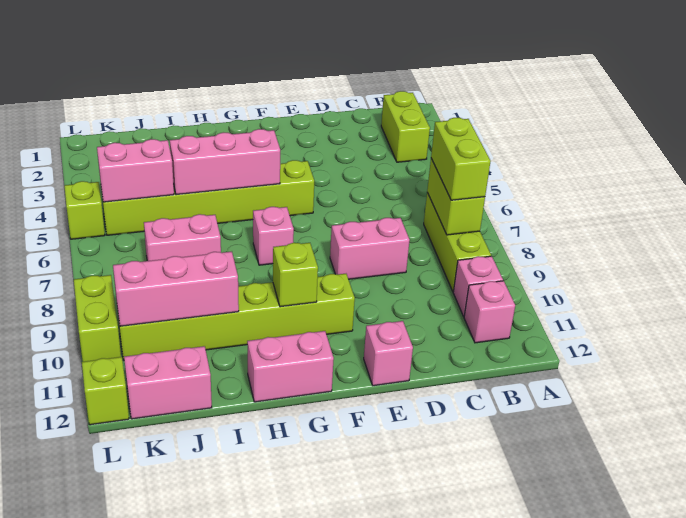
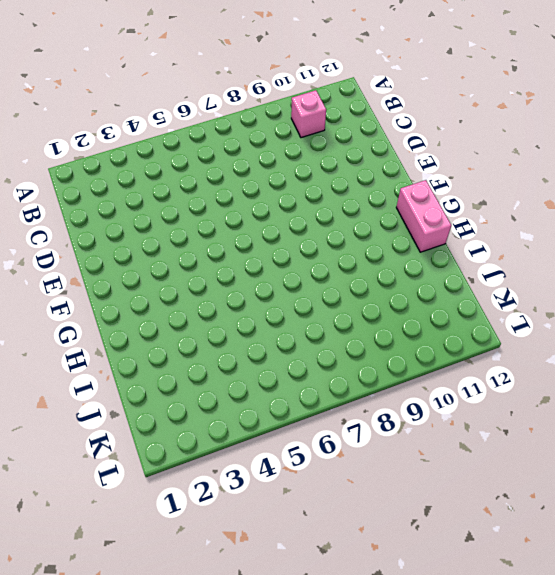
none -> lime brick B2:B3 level 1
none -> lime brick B7:B9 level 1
none -> pink brick B11 level 1

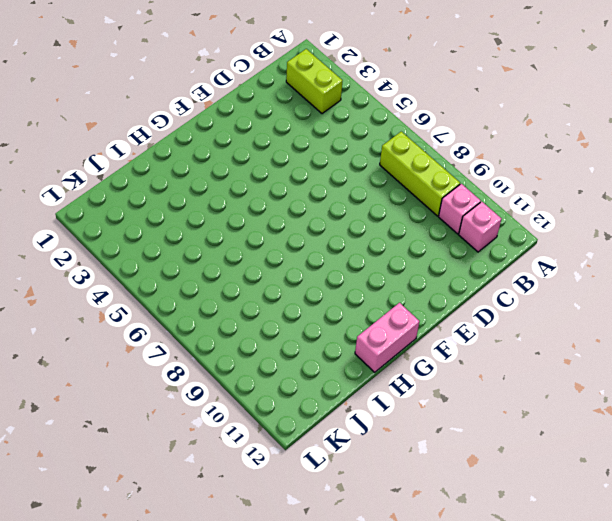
none -> pink brick D8:E8 level 1
none -> pink brick E12 level 1
none -> lime brick F5:K5 level 1

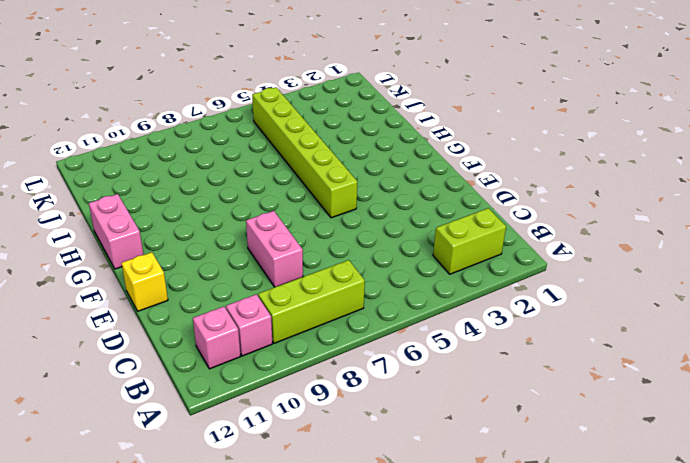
yellow brick E12 level 1 -> pink brick E12 level 1
none -> lime brick F10:K10 level 1
none -> pink brick G7 level 1
none -> pink brick I7:J7 level 1

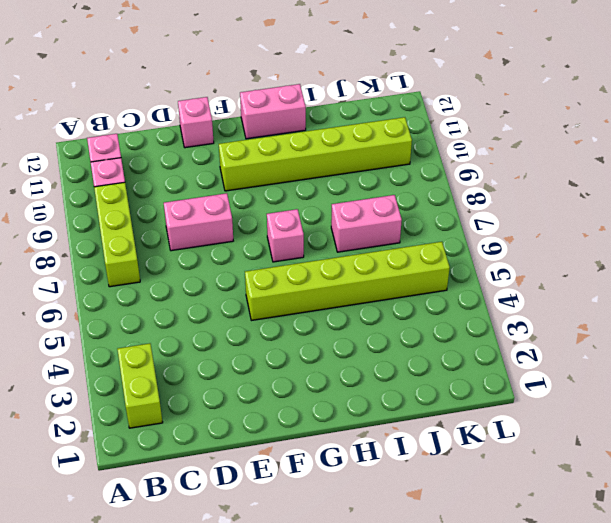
none -> pink brick J12:K12 level 1
none -> lime brick L5 level 1
none -> lime brick L9:L10 level 1

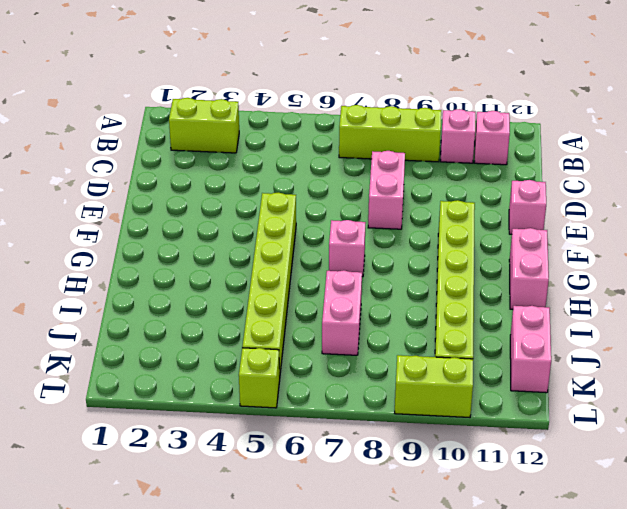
none -> lime brick L12 level 1
none -> lime brick B7:B8 level 2
none -> pink brick G5:I5 level 2

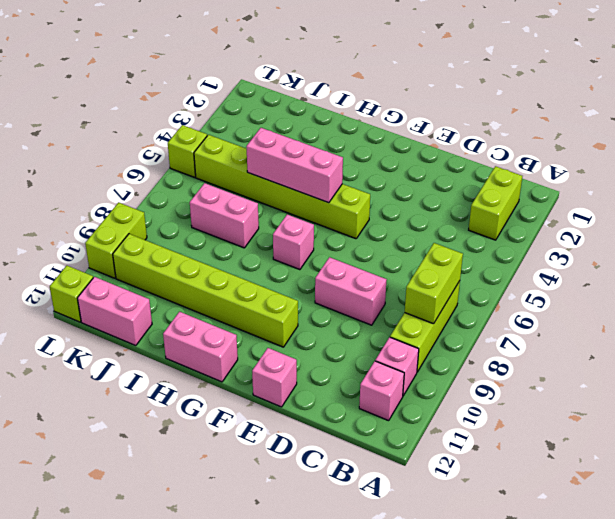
none -> lime brick G10 level 2
none -> pink brick I10:K10 level 2
none -> pink brick J5:K5 level 2

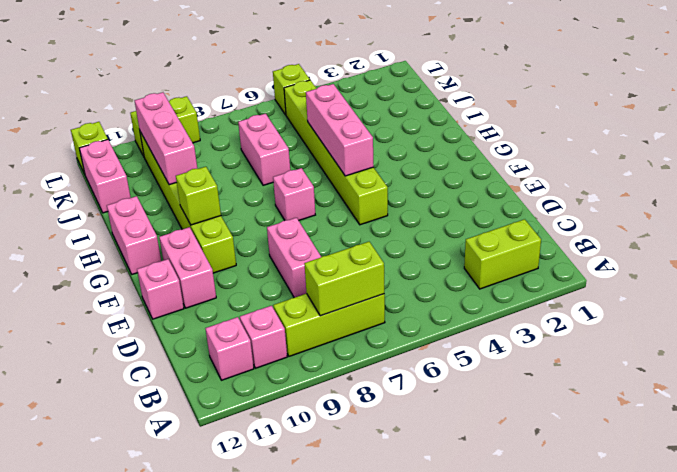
pink brick E11:F11 level 1 -> pink brick J5:K5 level 2
none -> lime brick B7:B8 level 3

